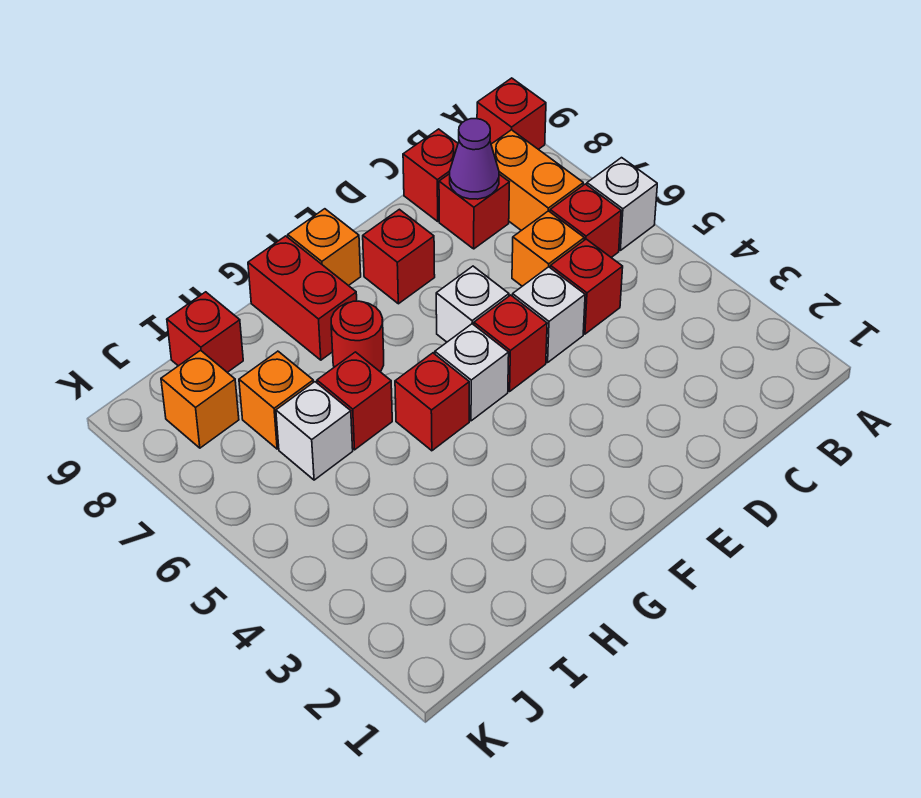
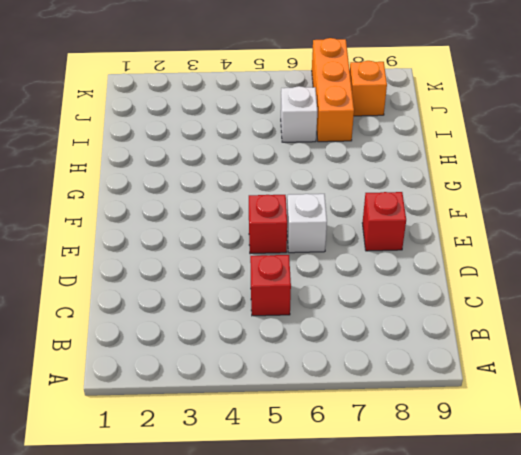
orange brick I7:K7 level 1 -> orange brick I7 level 1
none -> white brick A6 level 1
none -> red brick A9 level 1
none -> red brick B6 level 1

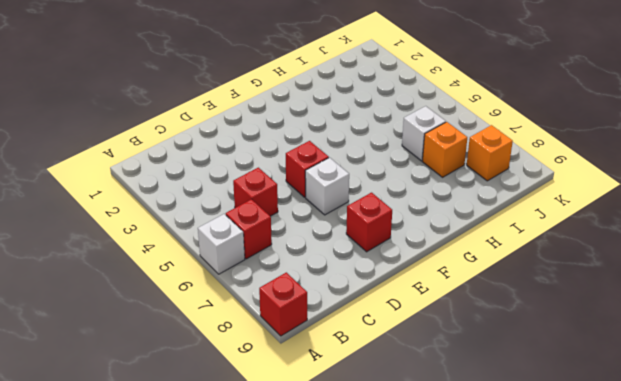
none -> orange brick B7:B8 level 1
none -> orange brick C6 level 1
none -> red brick C8 level 1

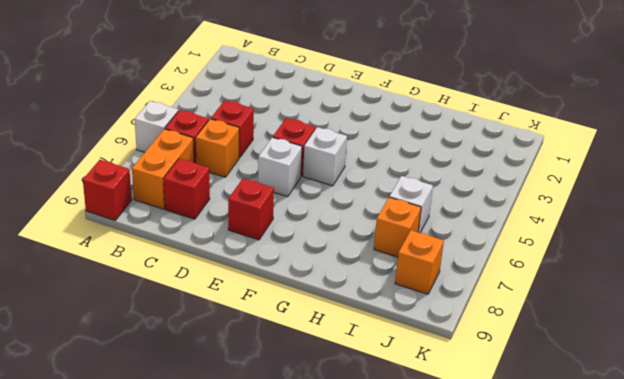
none -> red brick C9 level 1
none -> white brick D5 level 1
none -> orange brick F9 level 1

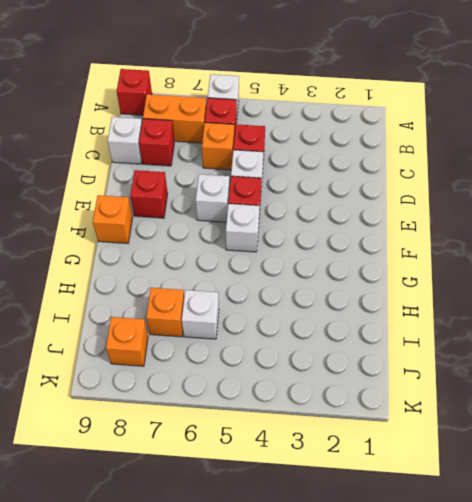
white brick C9 level 1 -> red brick C9 level 1
none -> red brick G5 level 1
none -> red round brick G7 level 1
none -> red brick G8:G9 level 1

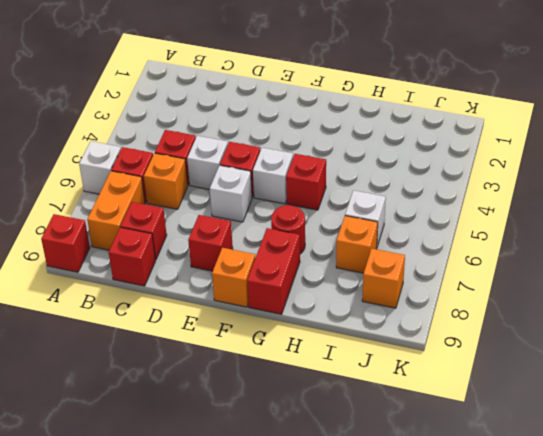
none -> red brick H6 level 1
none -> red brick I9 level 1
none -> purple cone C8 level 2

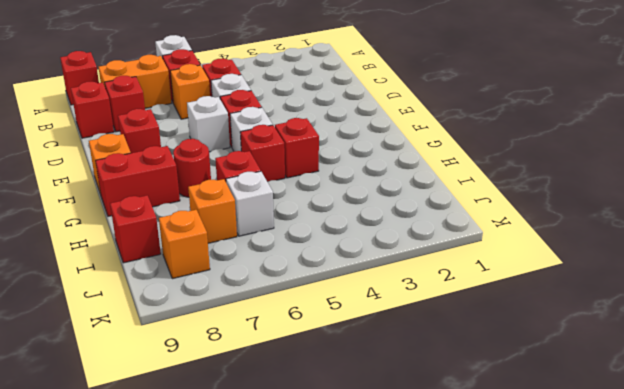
red brick G4 level 1 -> none
none -> purple cone C8 level 2

